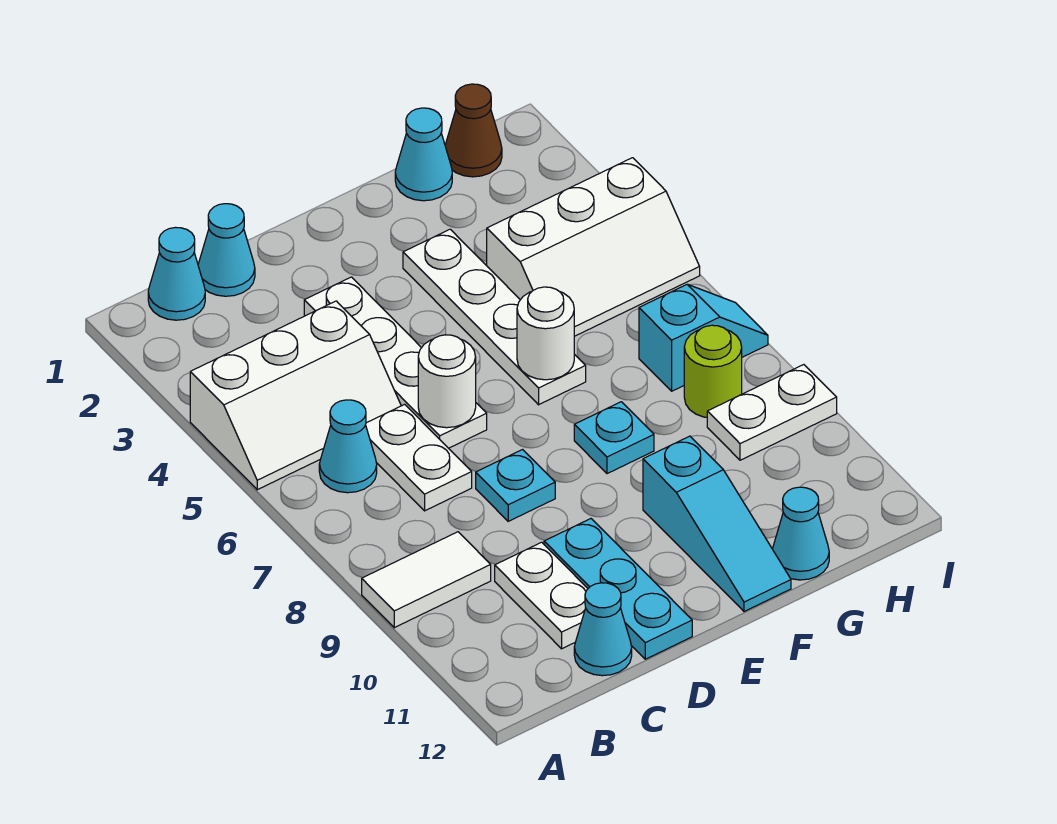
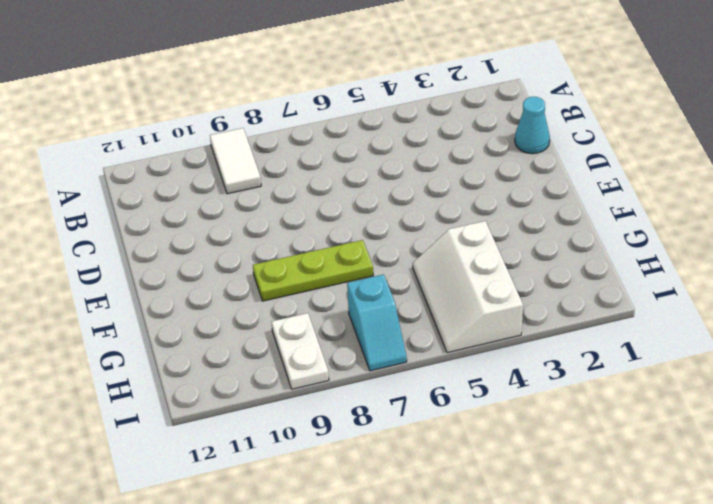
lime plate F7:F9 level 1 -> cyan plate F8 level 1
none -> white slope A4:C5 level 1 top 4
none -> cyan cone B1 level 1
none -> cyan cone B6 level 1

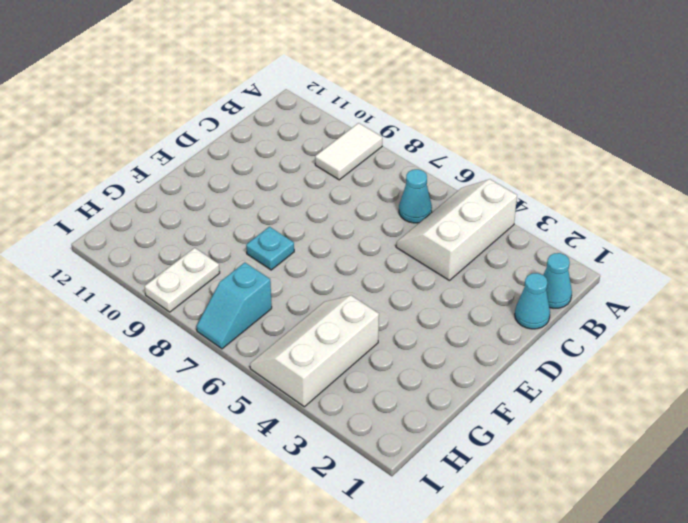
none -> white plate C6:C7 level 1
none -> white plate C10:C11 level 1
none -> cyan cone C12 level 1

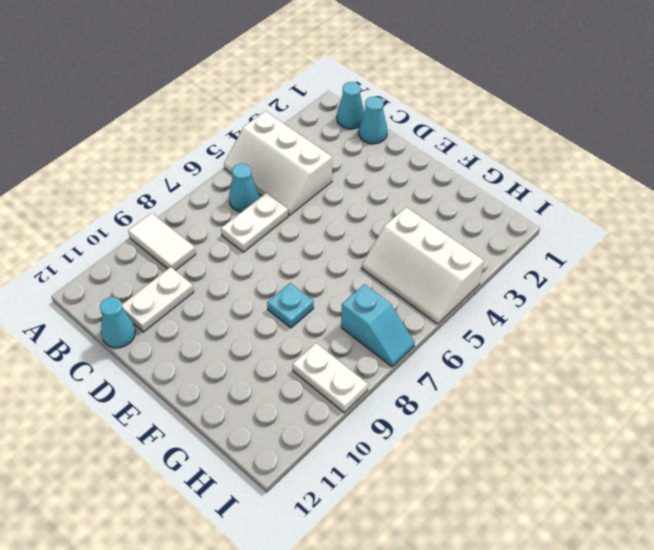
none -> white plate D3:D6 level 1
none -> cyan plate D8 level 1
none -> cyan plate D10:D12 level 1

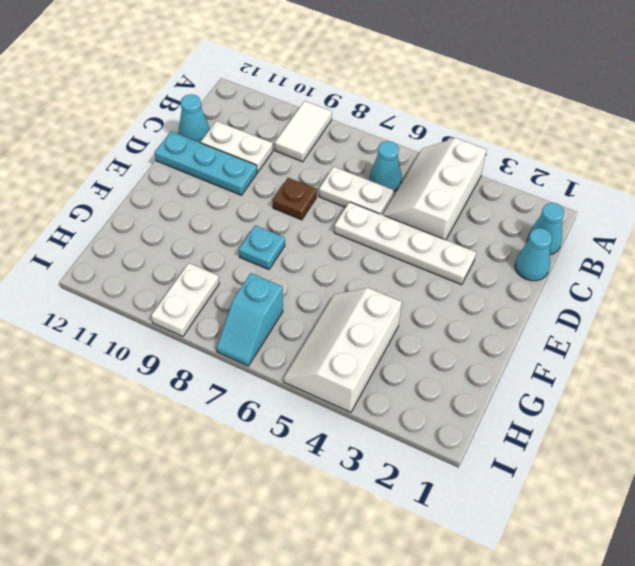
brown plate D8 level 1 -> cyan plate D8 level 1
none -> white plate F3:F6 level 1
none -> cyan slope F10:F12 level 1 top 10
none -> cyan cone G1 level 1

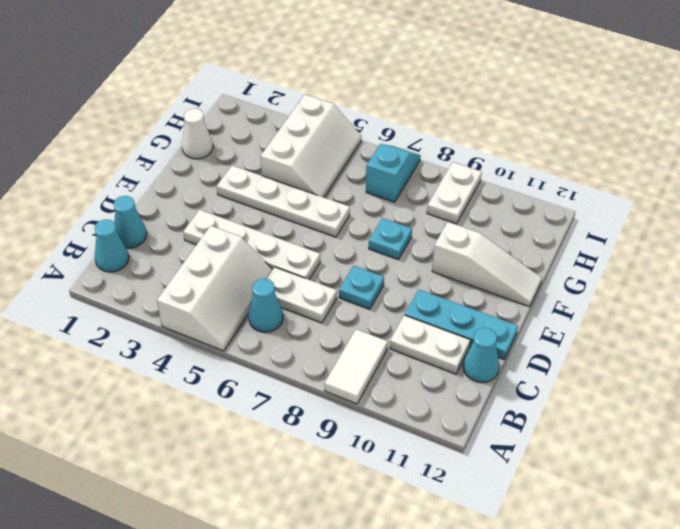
white slope F10:F12 level 1 top 10 -> cyan slope F10:F12 level 1 top 10
white cone G1 level 1 -> cyan cone G1 level 1
none -> cyan cone G12 level 1
none -> brown cone H1 level 1
none -> lime round brick H8 level 1

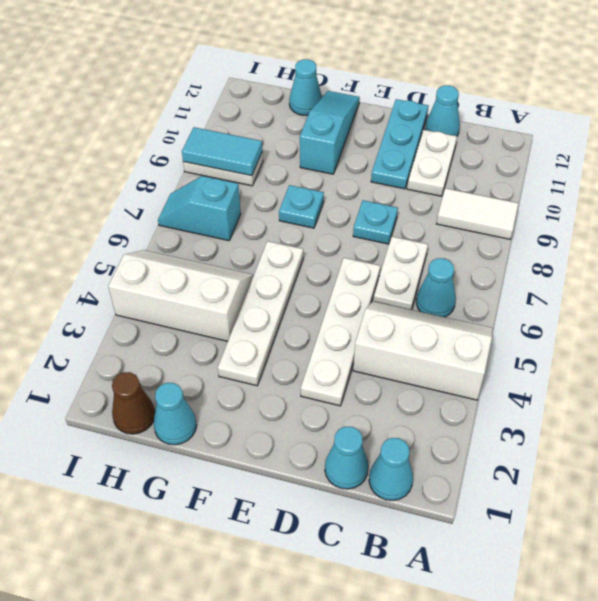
cyan tile H9:I9 level 2 -> none
none -> lime round brick H8 level 1
none -> white round brick D6 level 2
none -> white round brick F6 level 2

